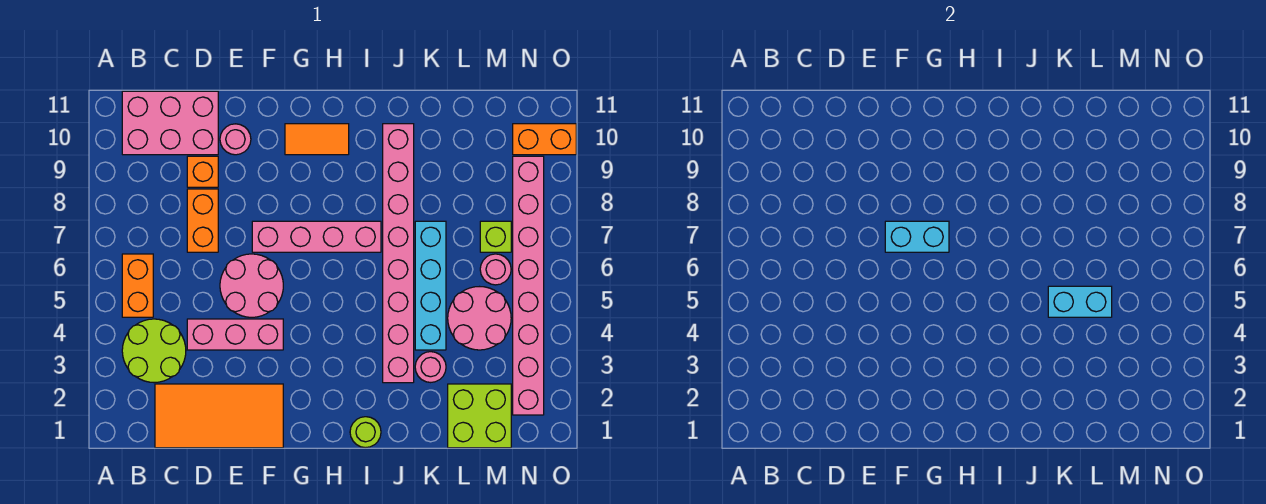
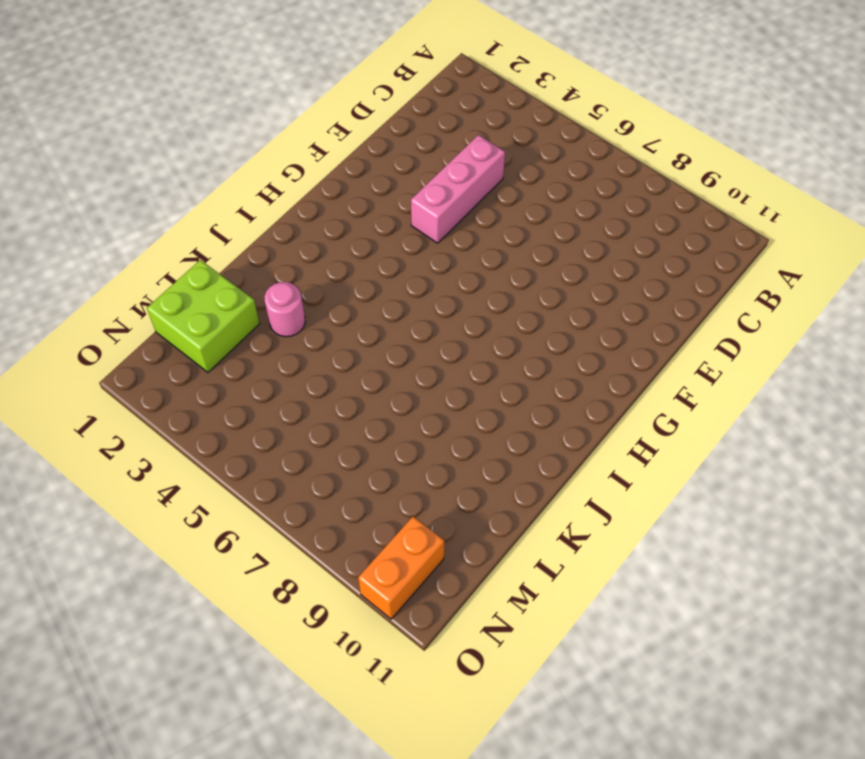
none -> lime round brick B3:C4 level 1
none -> orange brick B5:B6 level 1
none -> pink brick B10:D11 level 1

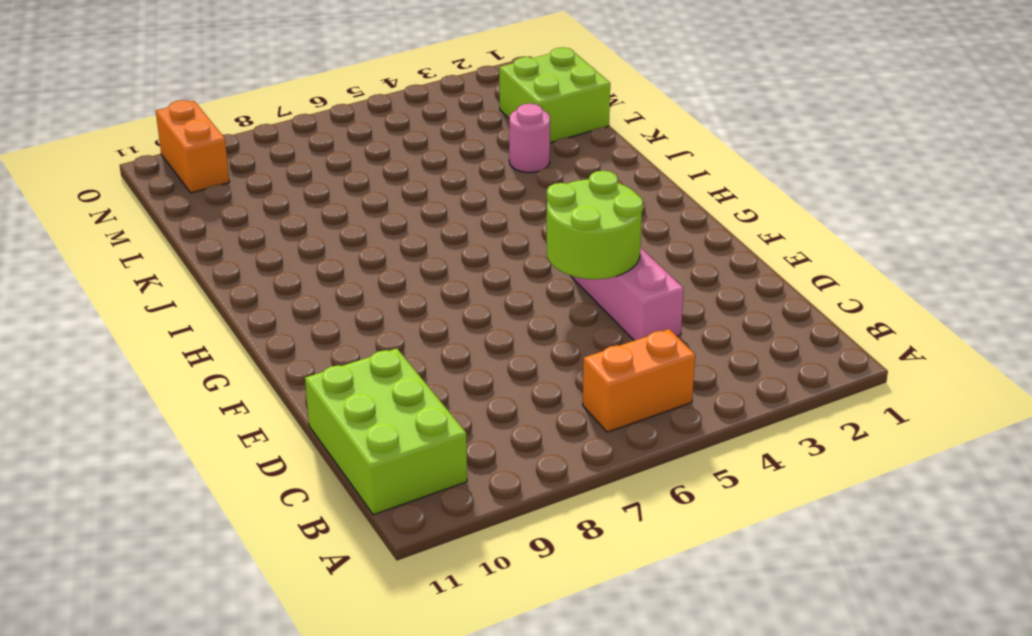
lime brick B10:D11 level 1 -> pink brick B10:D11 level 1
lime round brick E4:F5 level 2 -> lime round brick B3:C4 level 1
none -> orange tile C1:F2 level 1
none -> orange brick D7:D8 level 1
none -> orange brick D9 level 1

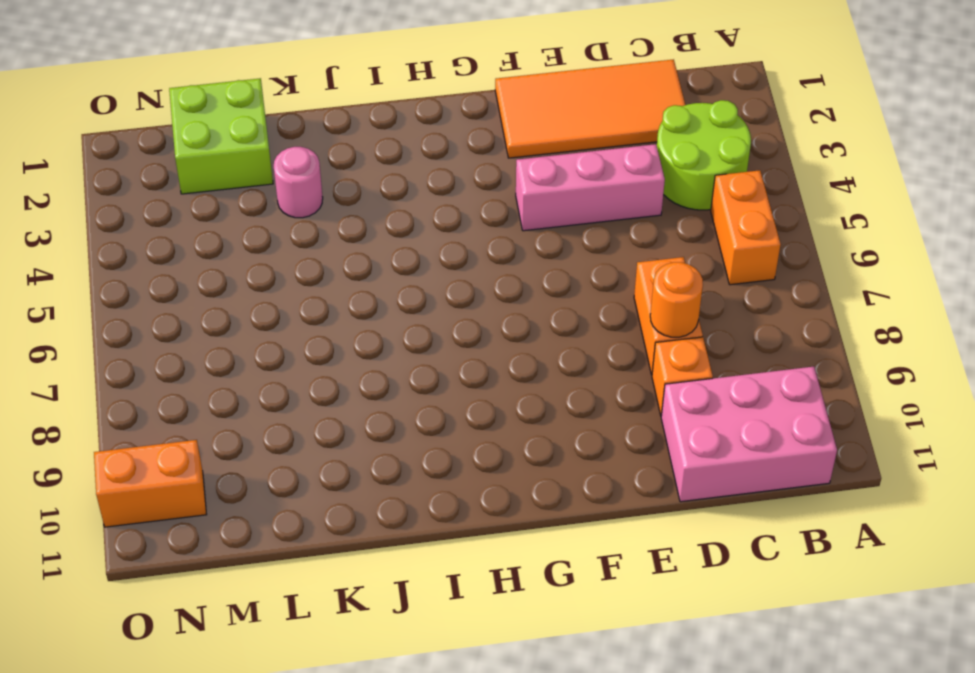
orange round brick D8 level 2 -> none
none -> pink round brick E5:F6 level 1
none -> pink round brick E10 level 1
none -> pink brick F7:I7 level 1

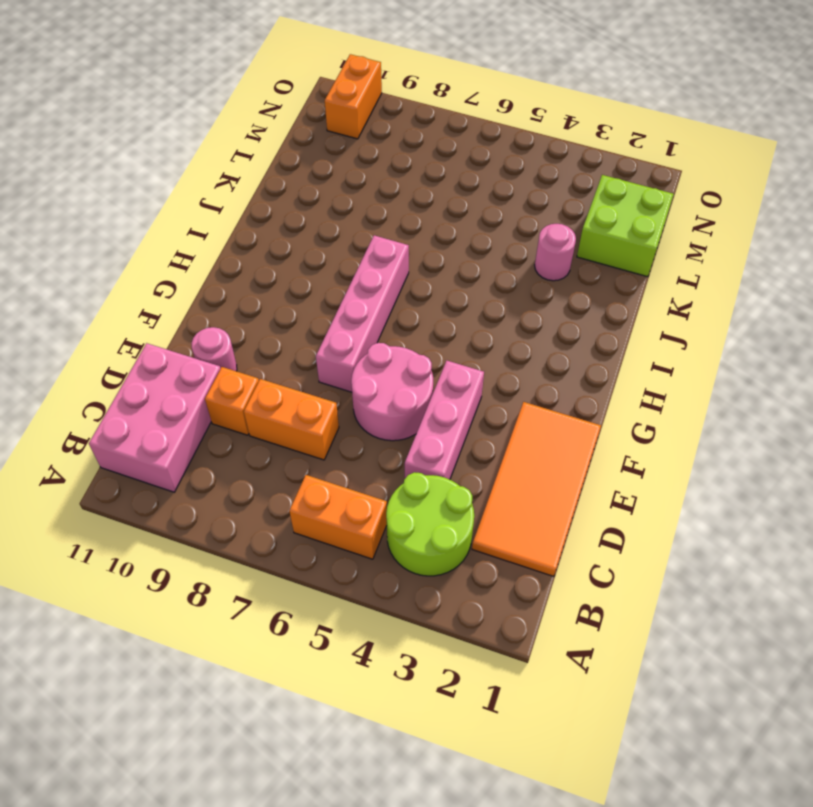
none -> orange tile G10:H10 level 1
none -> lime round brick I1 level 1
none -> pink brick J3:J10 level 1

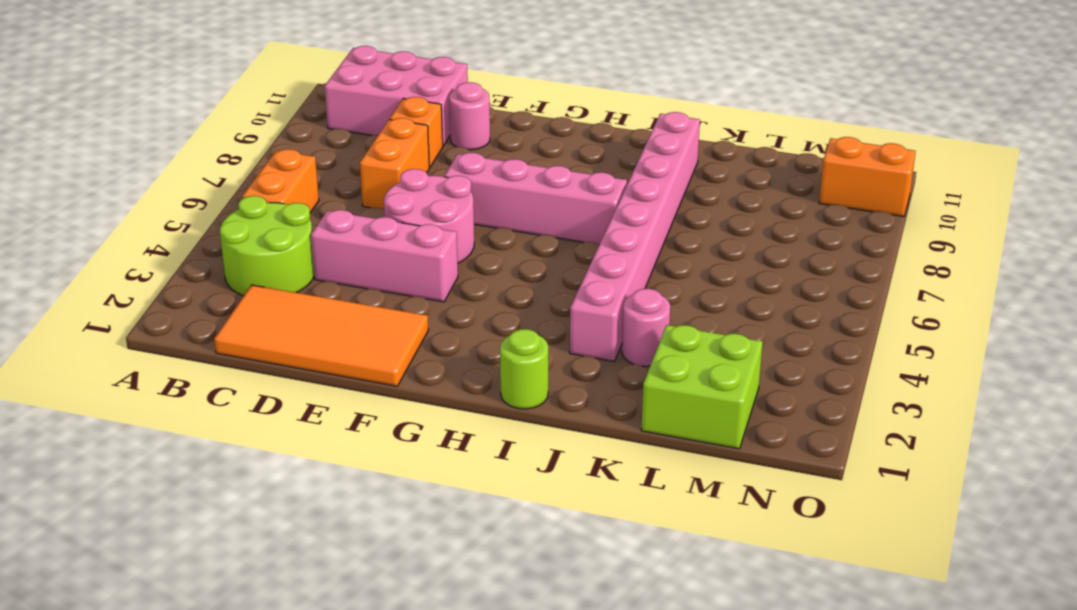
none -> orange tile G10:H10 level 1
none -> cyan brick K4:K7 level 1
none -> pink round brick L4:M5 level 1

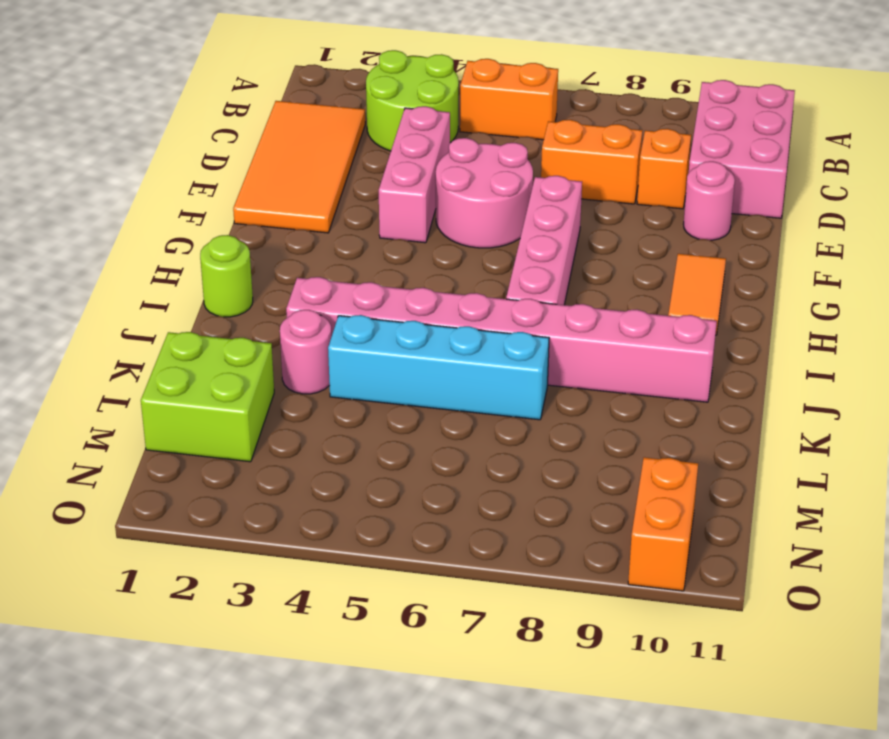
none -> pink round brick L4:M5 level 1
none -> pink round brick M6 level 1
none -> lime brick M7 level 1

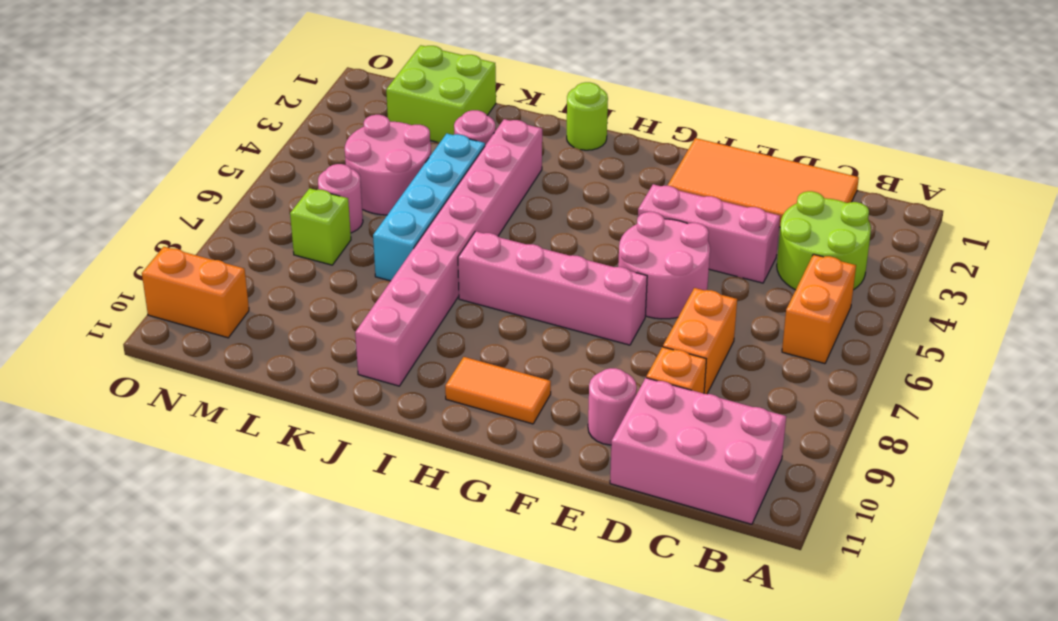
none -> pink brick N2:N9 level 1
none -> cyan brick F7:G7 level 2
none -> cyan brick K5:L5 level 2

